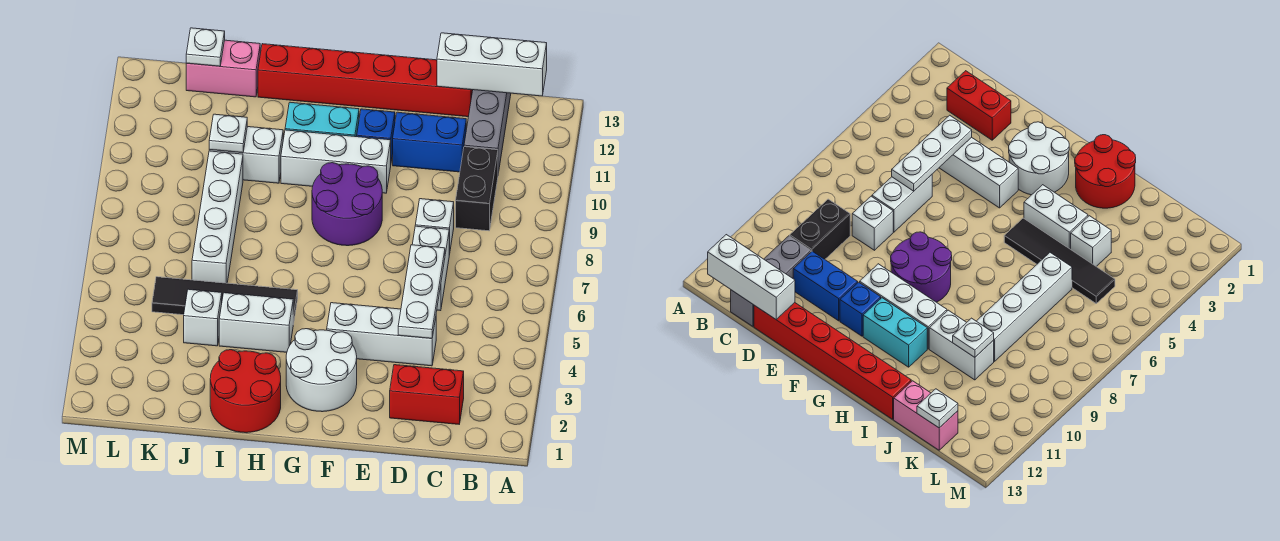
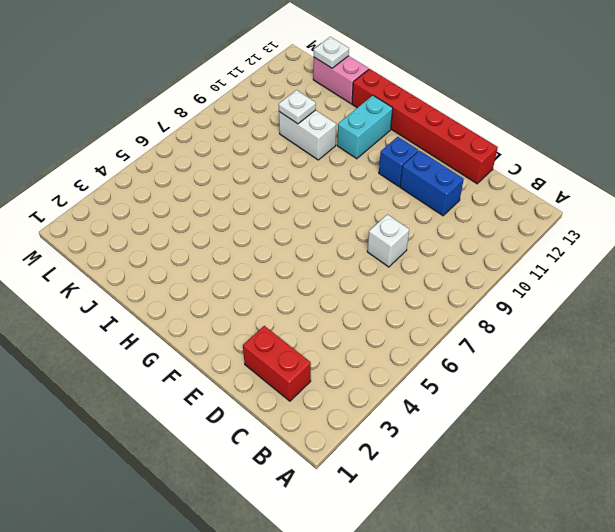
cyan brick H11:H12 level 1 -> cyan brick G11:H11 level 1
none -> black brick C9:C10 level 1
none -> grey brick C11:C13 level 1
none -> white brick D4:F4 level 1

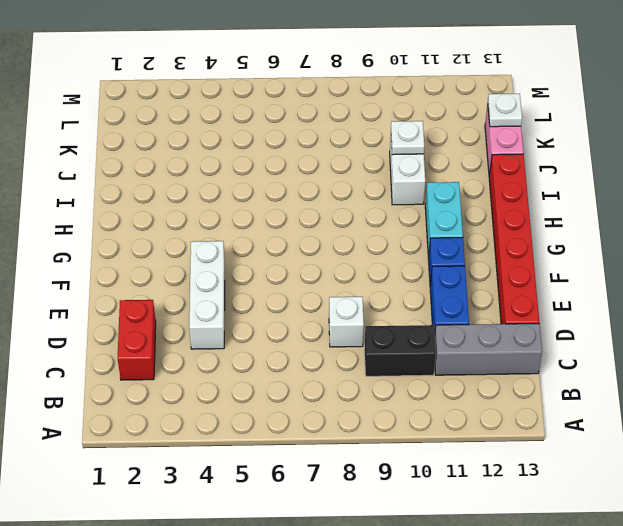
none -> white brick D6:D7 level 1
none -> white round brick F2:G3 level 1
none -> purple round brick F8:G9 level 1

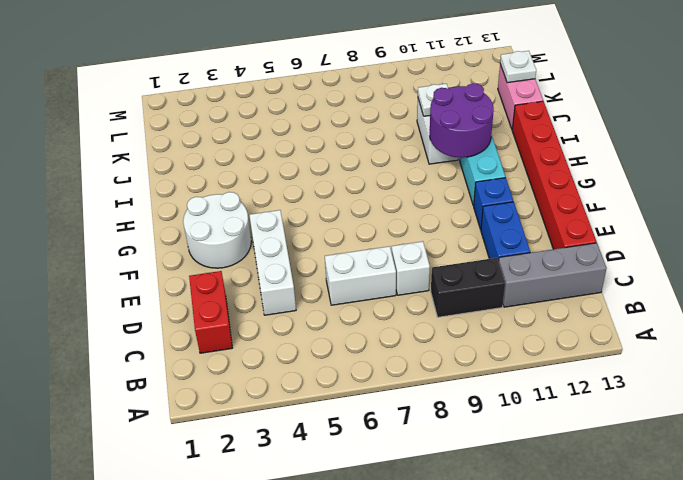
purple round brick H10:I11 level 2 -> purple round brick F8:G9 level 1
none -> white brick F10:H10 level 1
none -> red round brick H1:I2 level 1
none -> white brick H4:I4 level 1

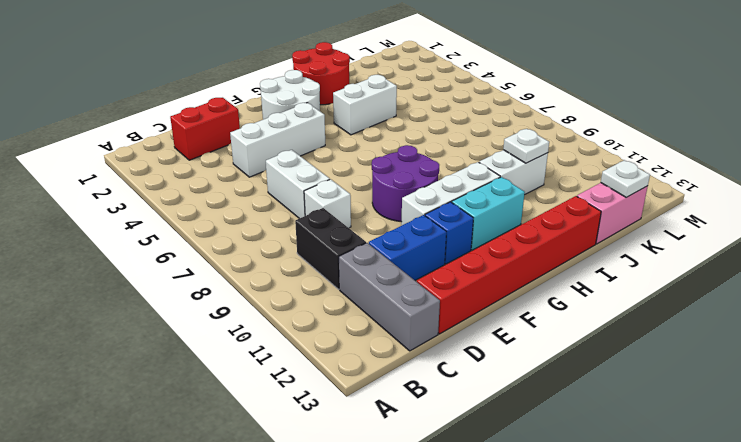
none -> black tile H5:K5 level 1
none -> white brick J4 level 1
none -> white brick J6:J9 level 1

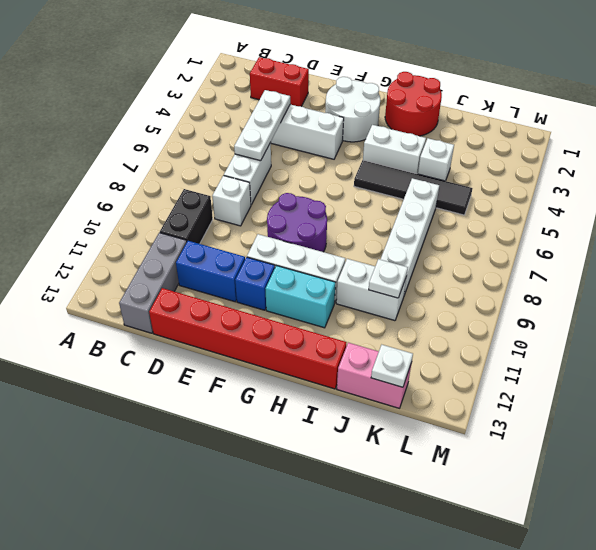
none -> white brick B13:D13 level 2

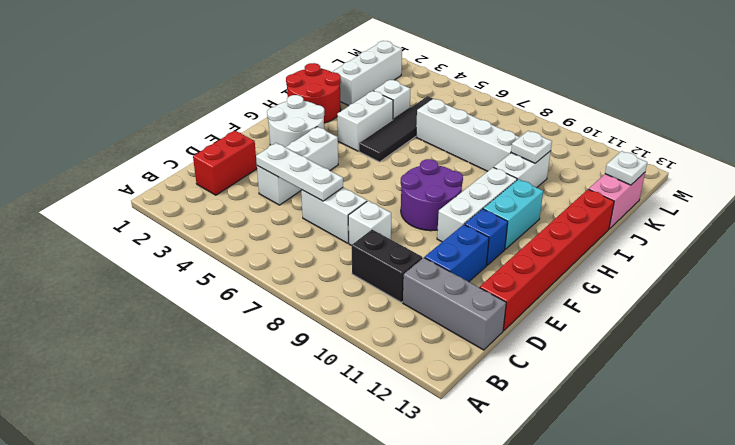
white brick J2:L2 level 1 -> white brick B13:D13 level 2

